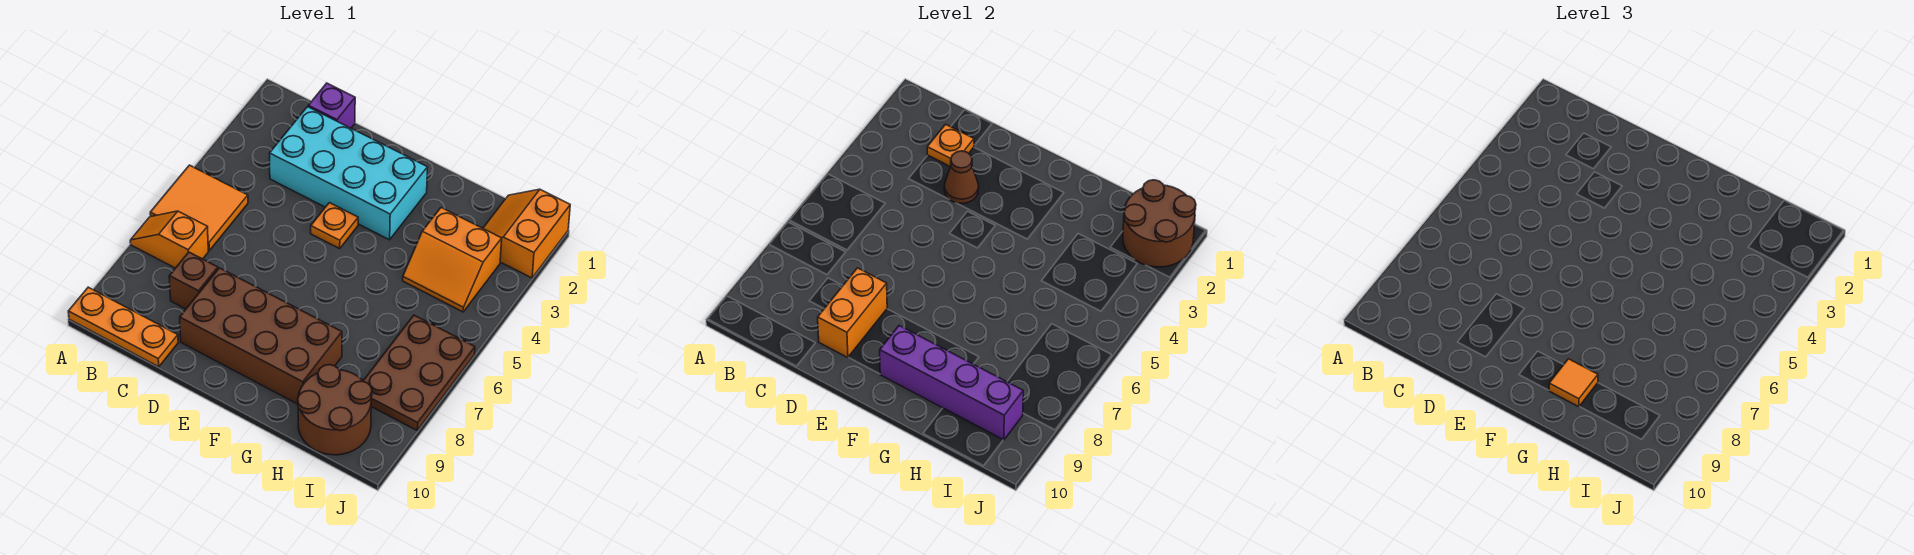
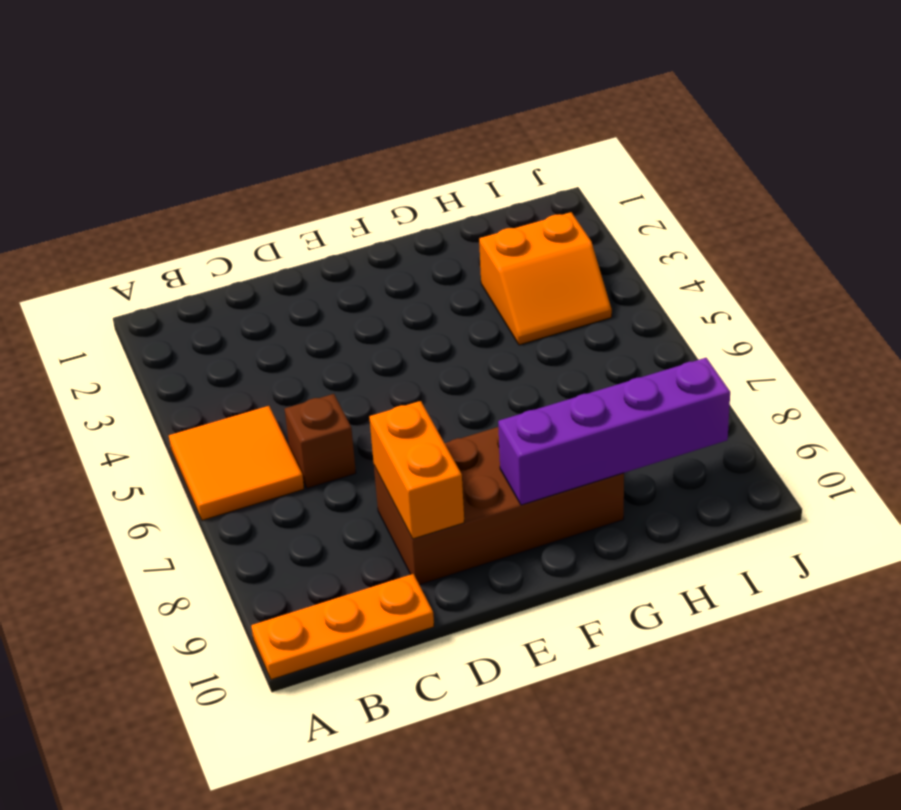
brown brick C6 level 1 -> brown brick C8 level 1
none -> orange slope A7:B7 level 1 top B
none -> purple brick C1 level 1
none -> cyan brick C2:F3 level 1

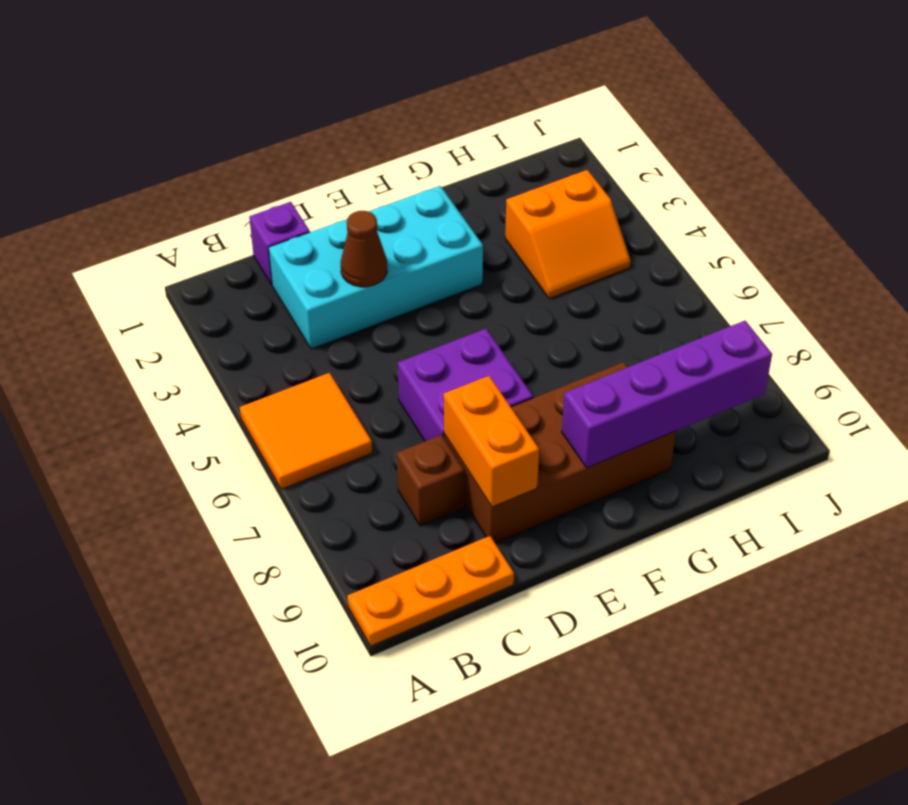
purple brick D6:E7 level 1 -> none
none -> orange slope A7:B7 level 1 top B
none -> orange plate E4 level 1
none -> brown round brick H9:I10 level 1

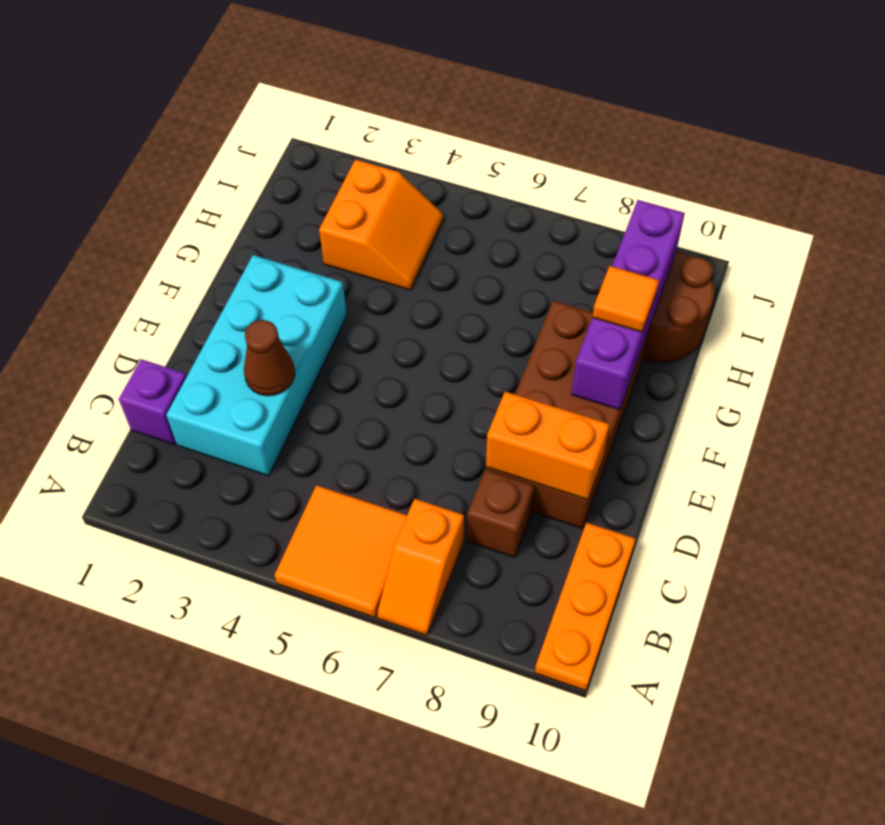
none -> orange plate E4 level 1
none -> orange slope I1:J2 level 1 top J
none -> brown plate I6:J8 level 1

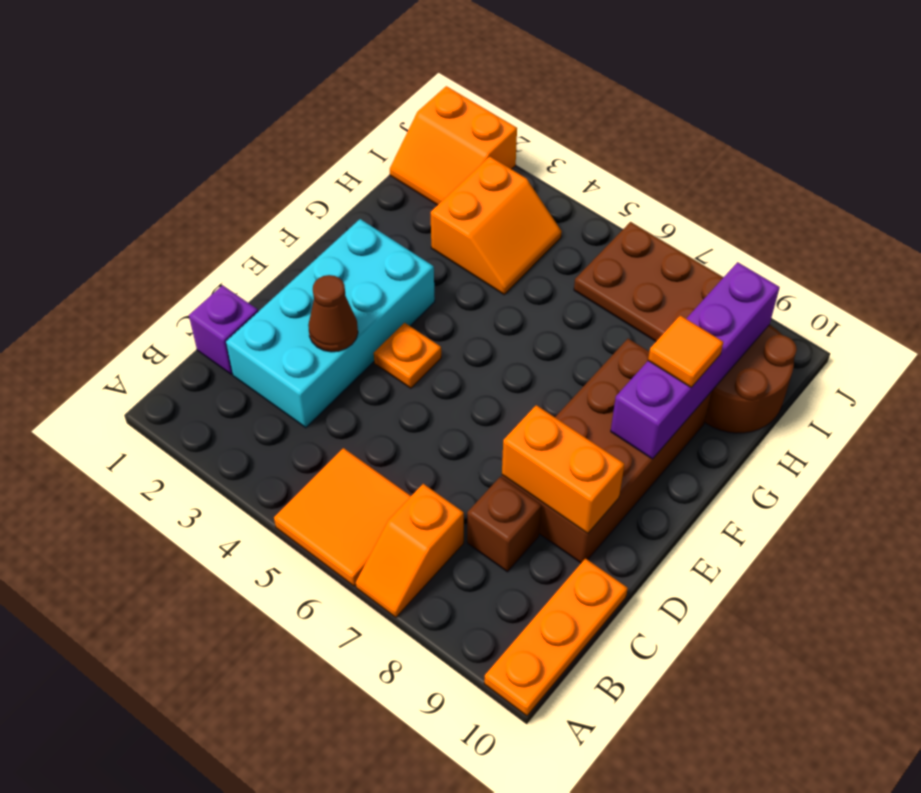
none -> orange plate C2 level 2
none -> brown round brick I1:J2 level 2

